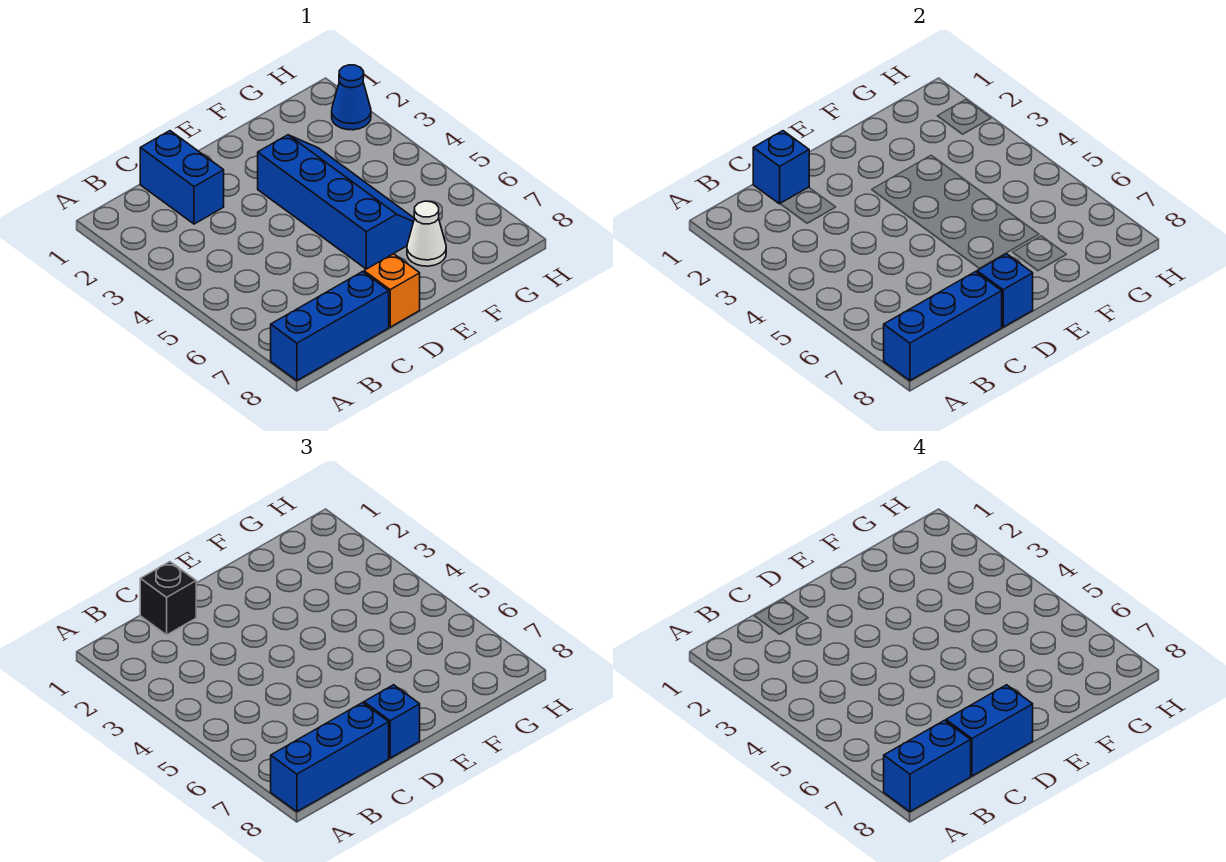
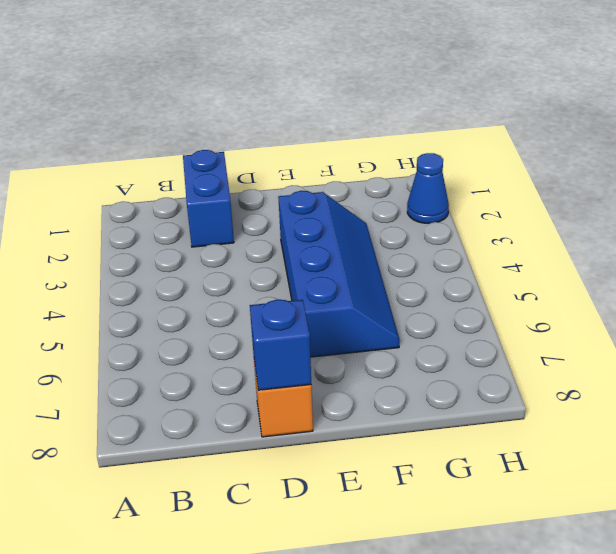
none -> blue brick A8:C8 level 1
none -> white cone F7 level 1
none -> blue brick A8:C8 level 2

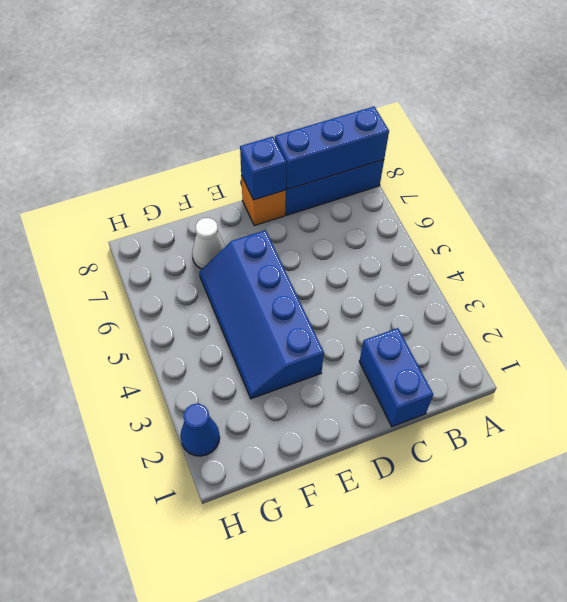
none -> blue brick C1 level 2
none -> blue brick A8:C8 level 3
none -> black brick C1 level 3

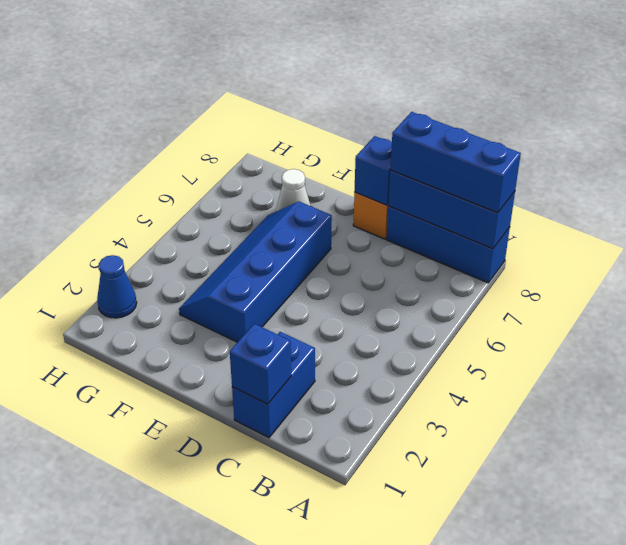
none -> black brick C1 level 3
none -> blue brick D8 level 3
none -> blue brick A8:B8 level 4

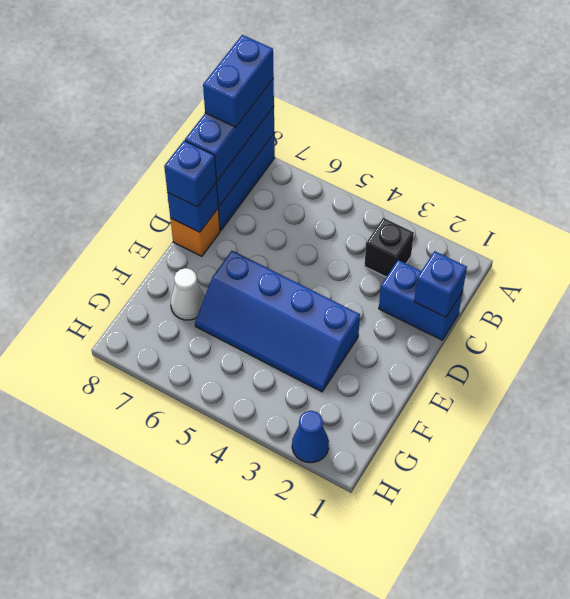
black brick B3 level 1 -> black brick C1 level 3
none -> blue brick C8:D8 level 4

